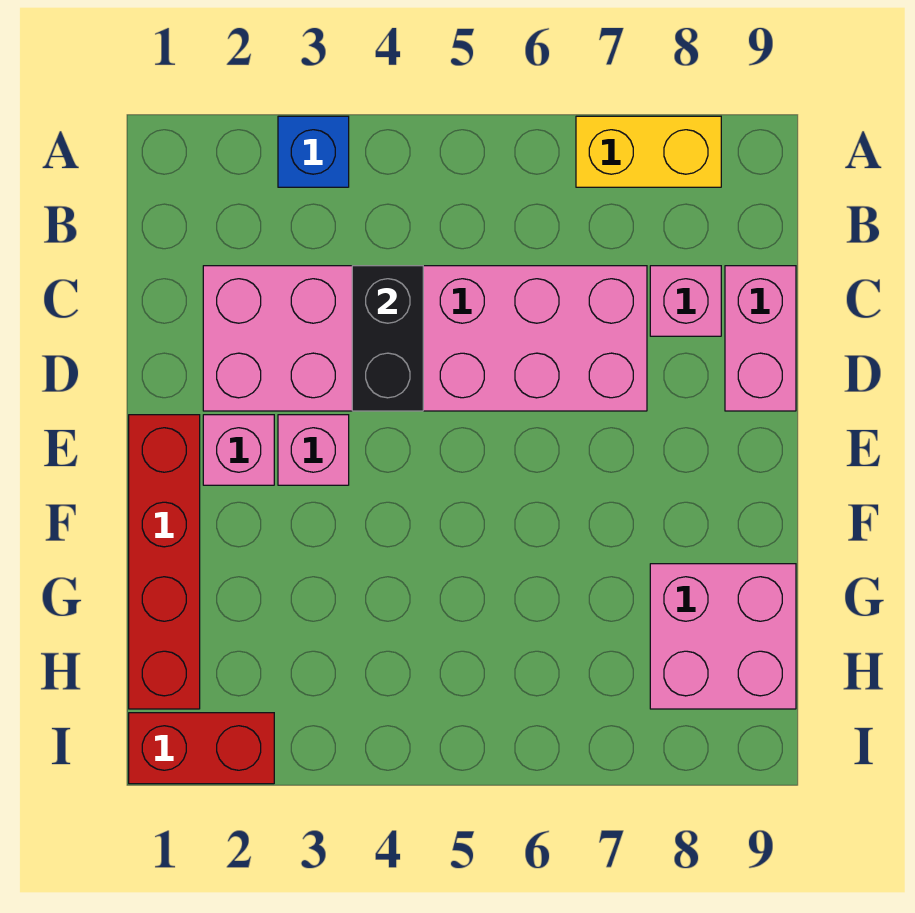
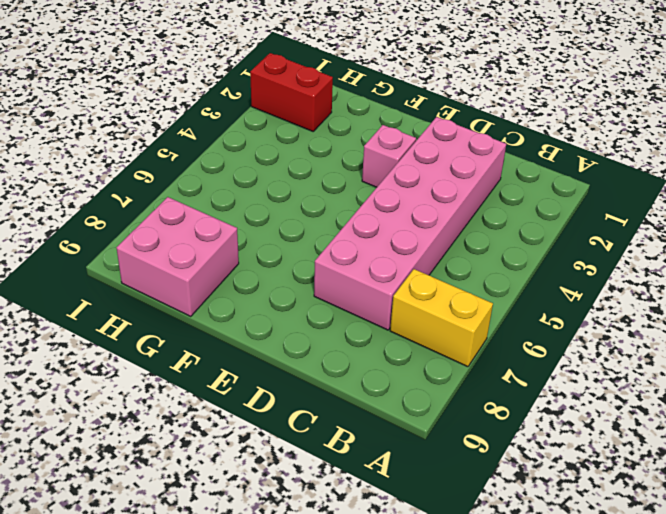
yellow brick A7:B7 level 1 -> yellow brick A7:A8 level 1
red brick H2:I2 level 1 -> red brick I1:I2 level 1
none -> blue brick A3 level 1
none -> pink brick C8 level 1

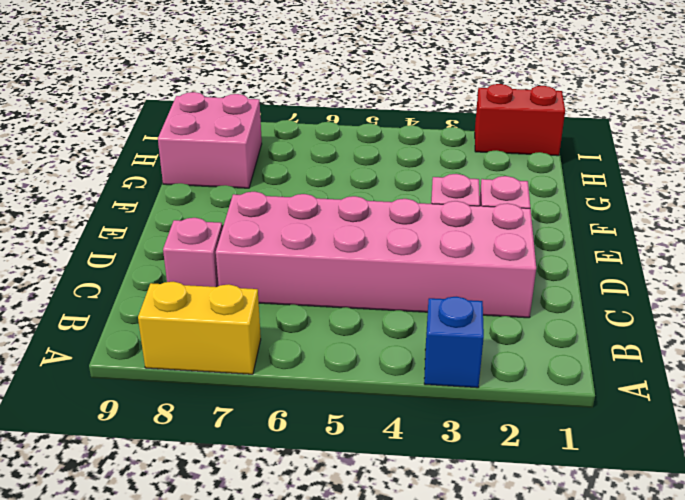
none -> pink brick C9:D9 level 1
none -> red brick E1:H1 level 1

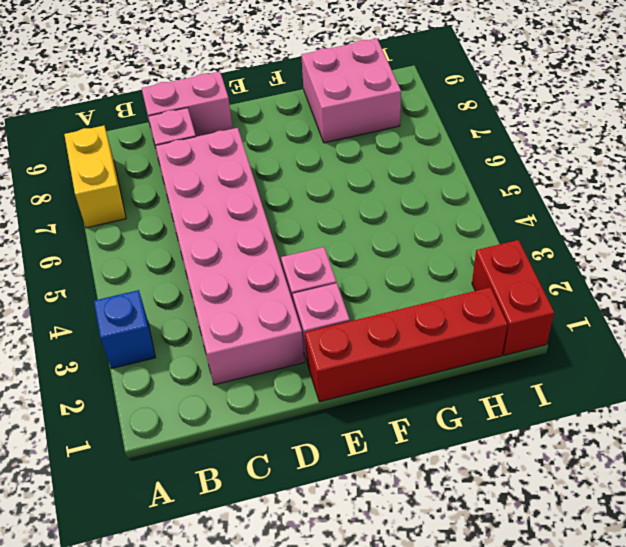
none -> black brick C4:D4 level 2

